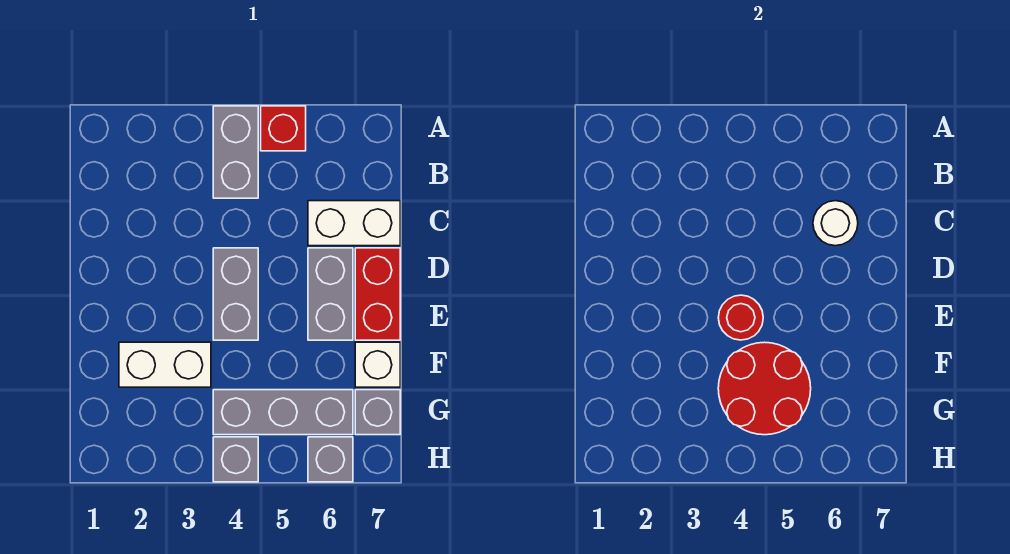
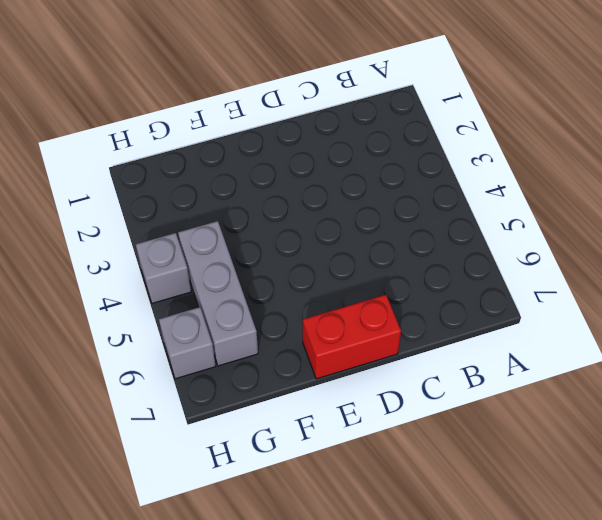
none -> grey brick A4:B4 level 1
none -> red brick A5 level 1
none -> white brick C6:C7 level 1

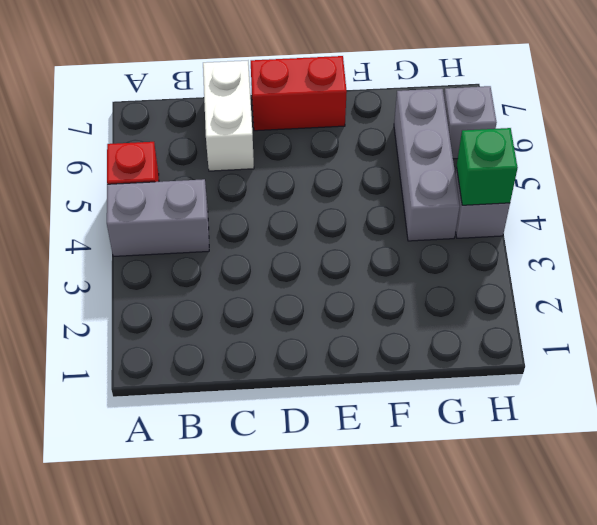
green brick H4 level 2 -> none
none -> grey brick D4:E4 level 1
none -> grey brick D6:E6 level 1
none -> white brick F2:F3 level 1

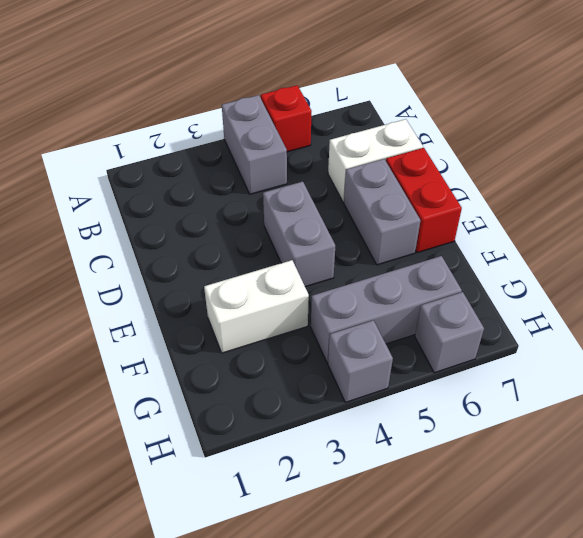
none -> white brick F7 level 1
none -> grey brick G7 level 1
none -> white round brick C6 level 2

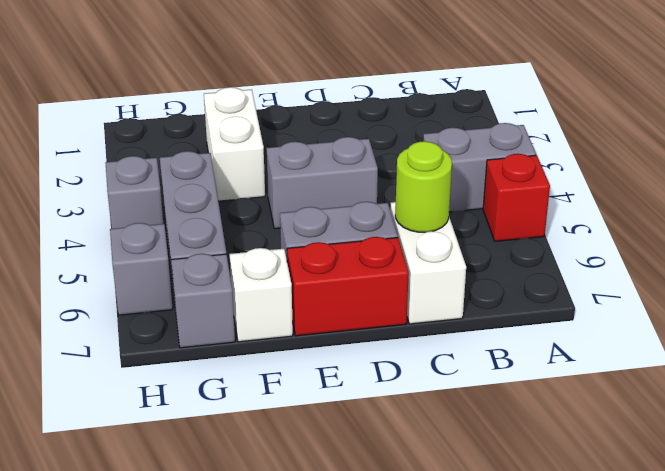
lime round brick C6 level 2 -> white round brick C6 level 2
none -> red round brick E4 level 2
none -> red round brick F4:G5 level 2

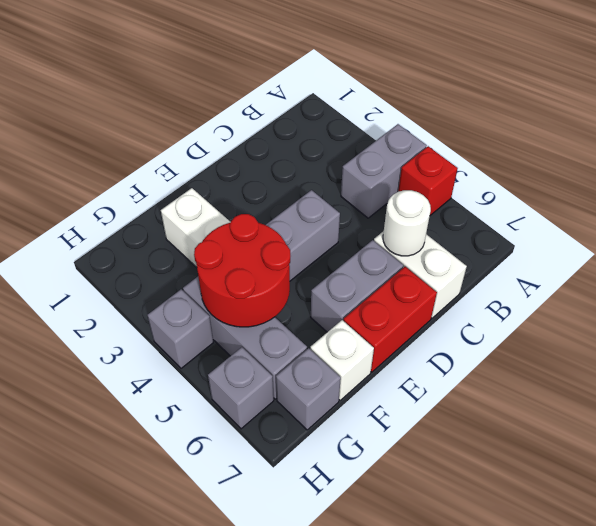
none -> red round brick E4 level 2

